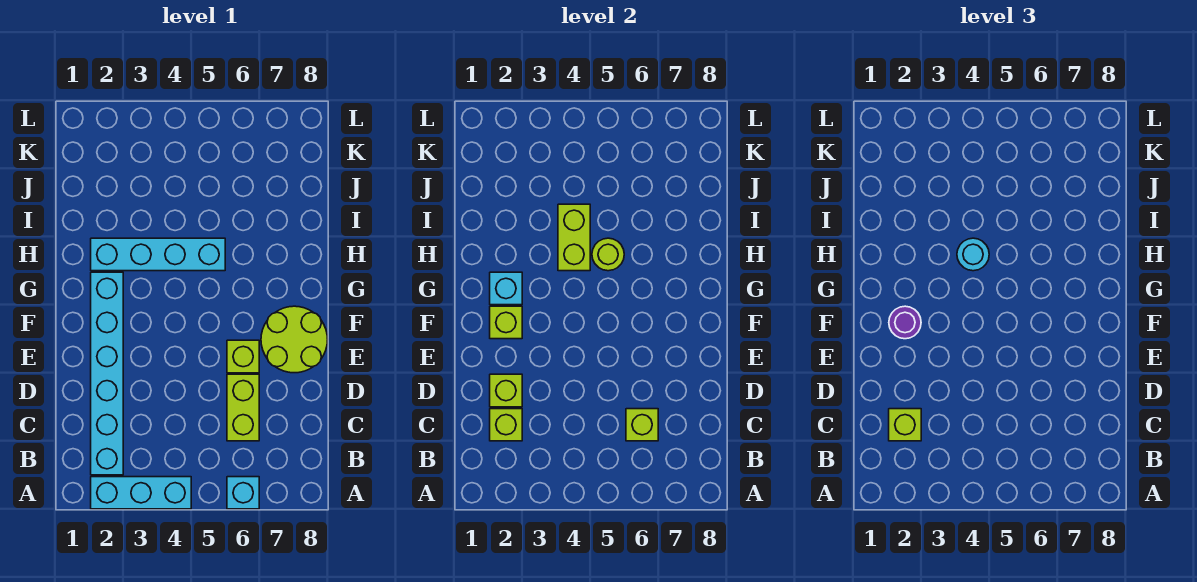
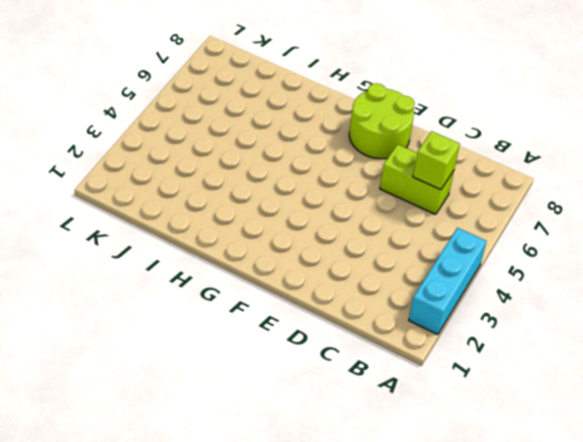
none -> cyan brick A6 level 1
none -> cyan brick B2:G2 level 1
none -> lime brick E6 level 1

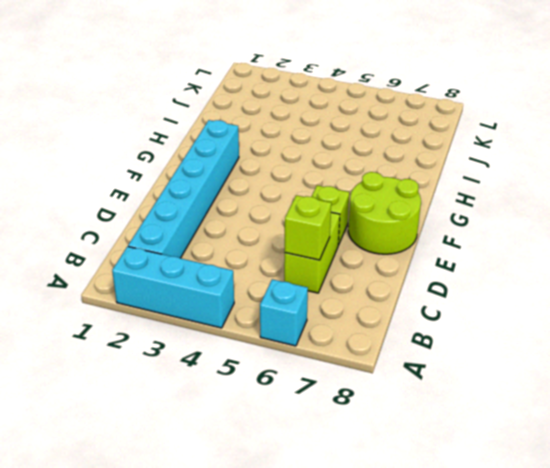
none -> cyan brick H2:H5 level 1
none -> lime brick C2 level 2
none -> lime brick D2 level 2

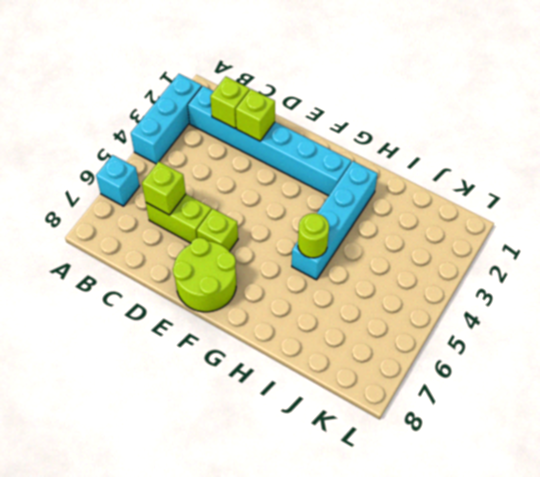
none -> lime brick F2 level 2
none -> cyan brick G2 level 2
none -> lime brick H4:I4 level 2

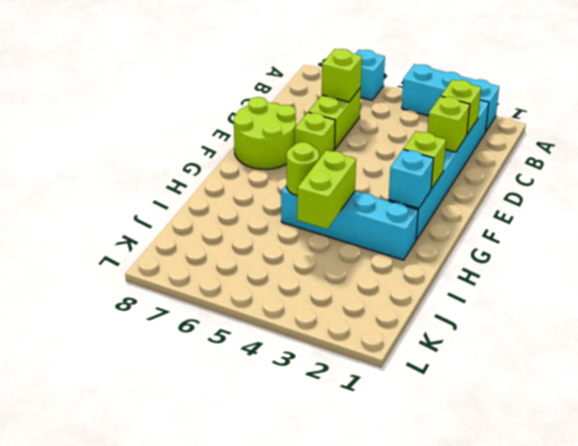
none -> lime brick C2 level 3
none -> purple round brick F2 level 3
none -> cyan round brick H4 level 3

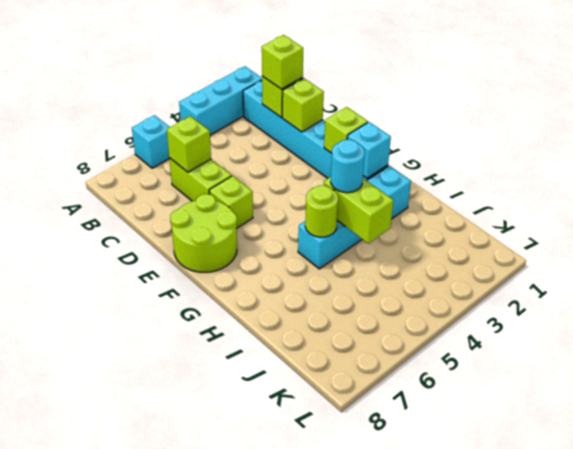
none -> purple round brick F2 level 3

